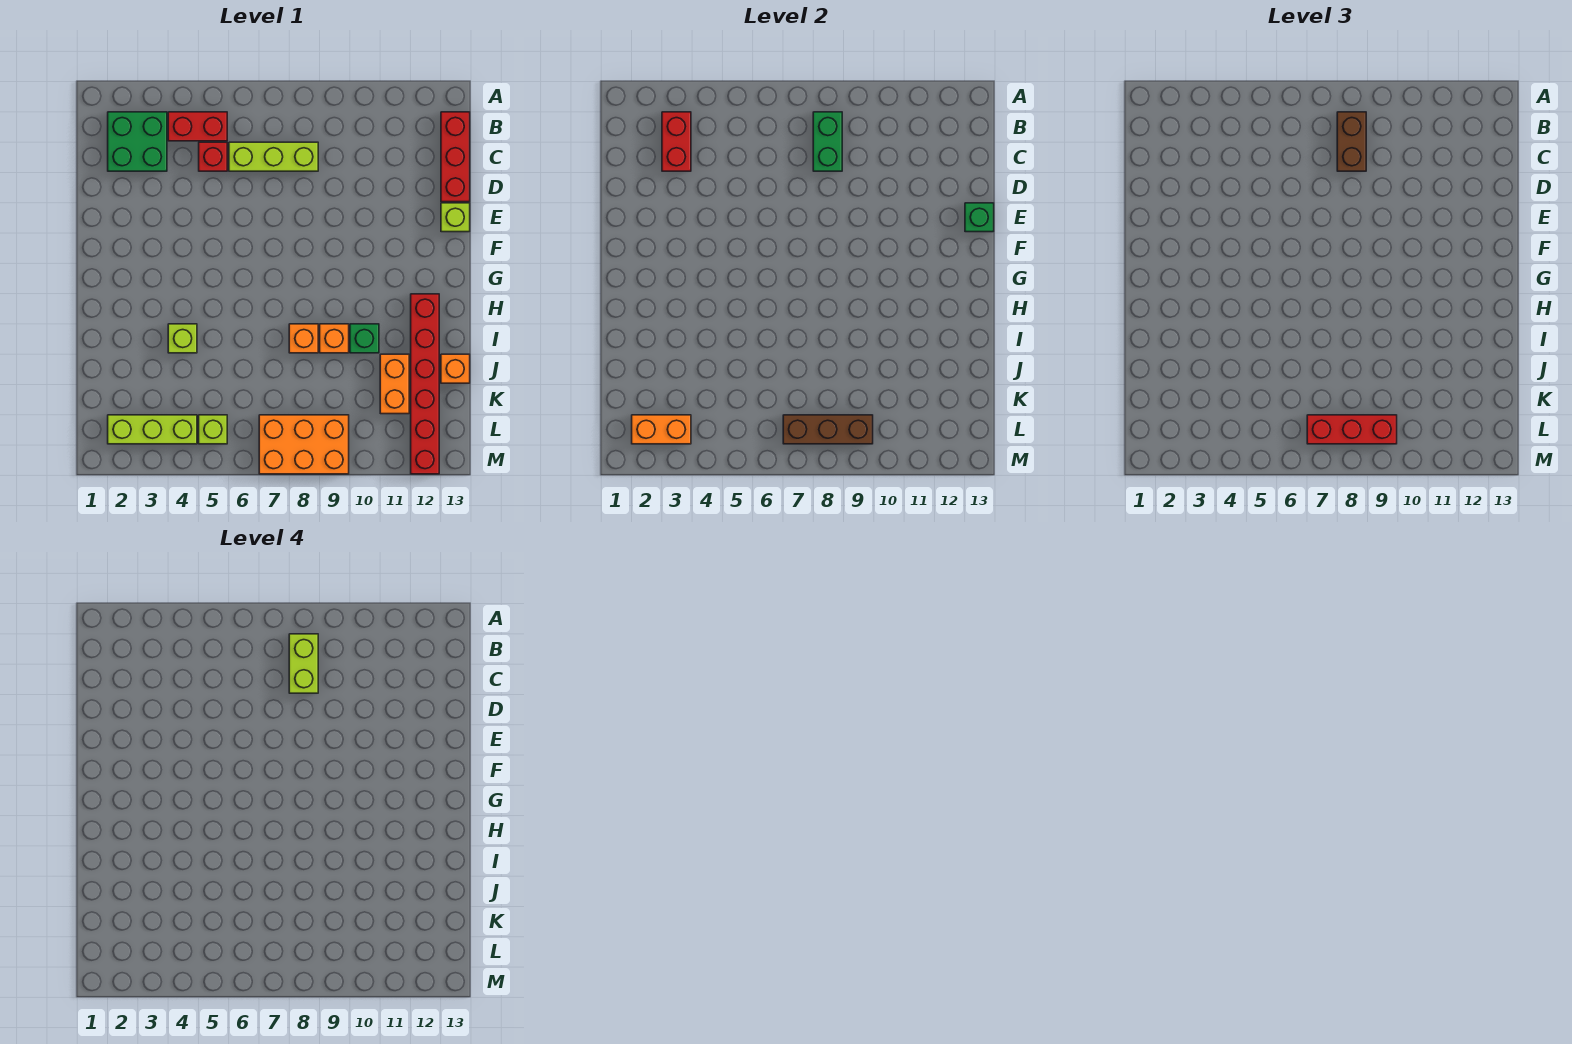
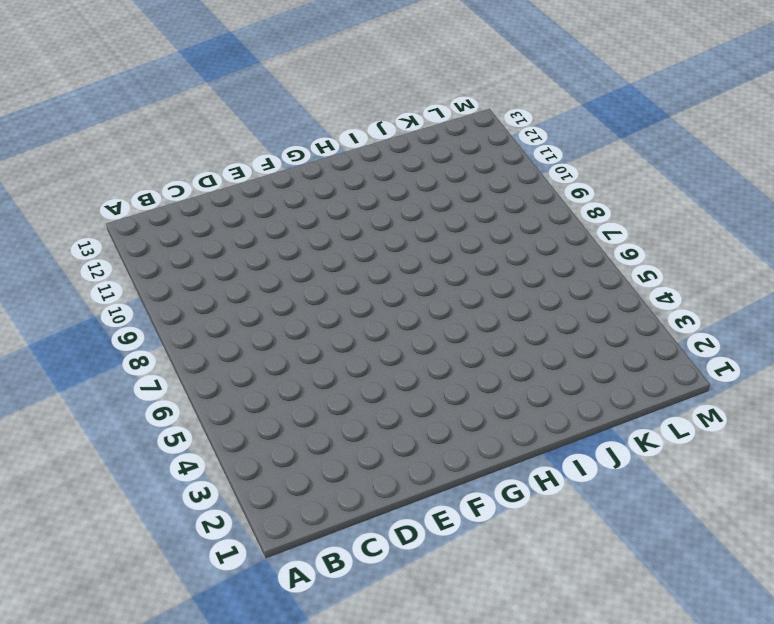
none -> green brick B2:C3 level 1
none -> red brick B4:B5 level 1
none -> red brick B13:D13 level 1

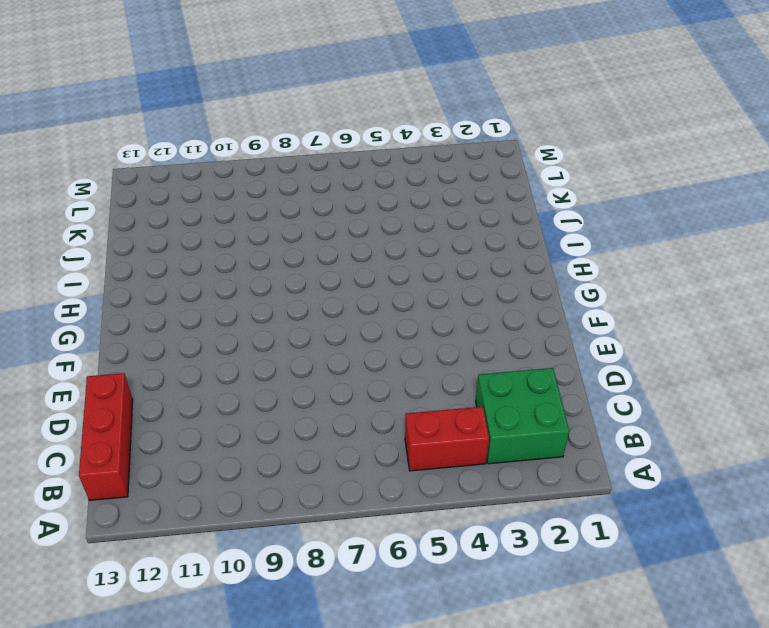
none -> red brick C5 level 1
none -> lime brick C6:C8 level 1
none -> lime brick E13 level 1

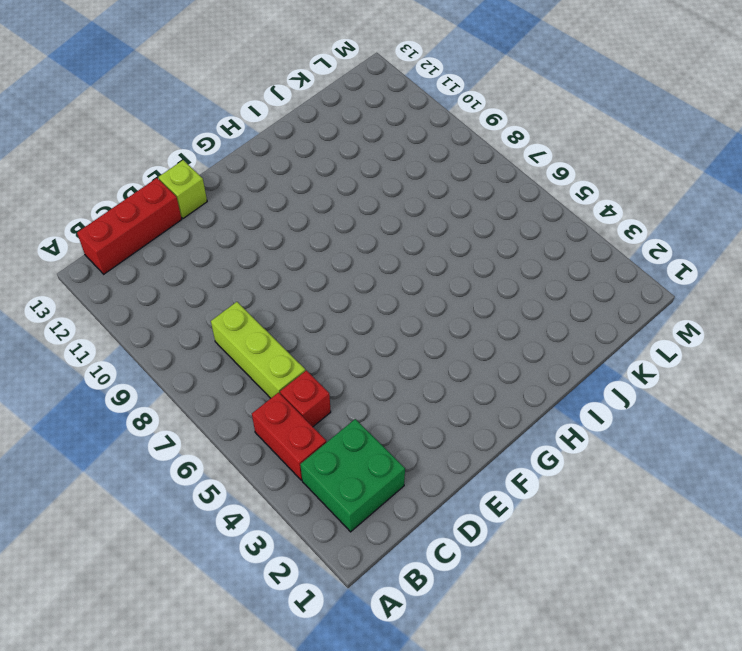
none -> red brick H12:M12 level 1
none -> lime brick I4 level 1
none -> orange brick I8 level 1

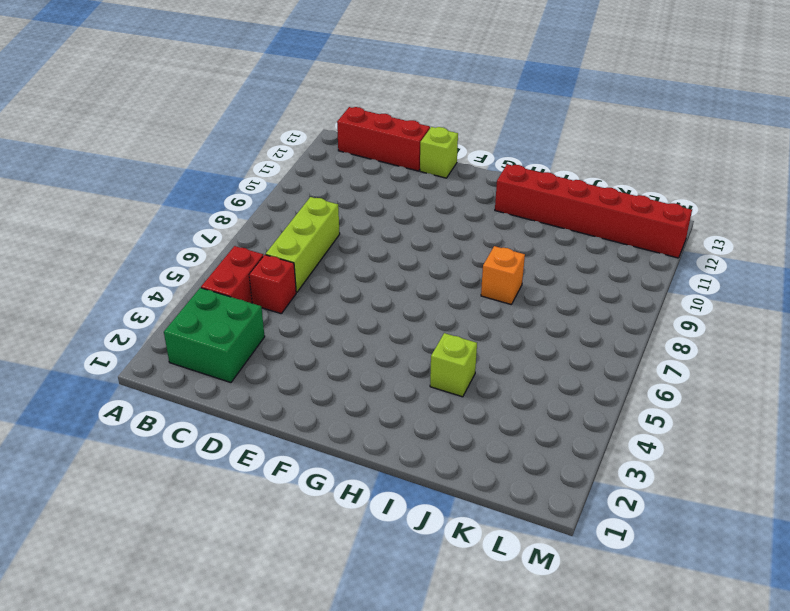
none -> orange brick I9 level 1
none -> green brick I10 level 1
none -> orange brick J11:K11 level 1

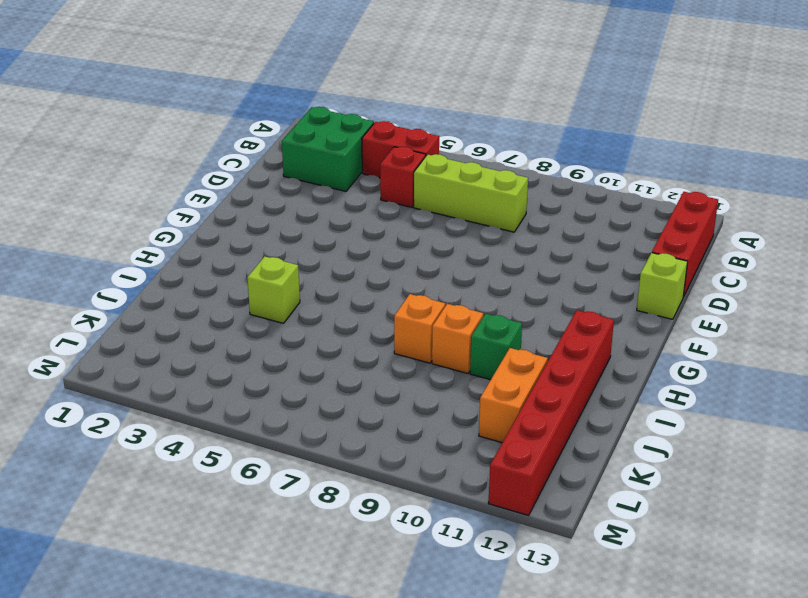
none -> orange brick J13 level 1
none -> lime brick L2:L4 level 1
none -> lime brick L5 level 1

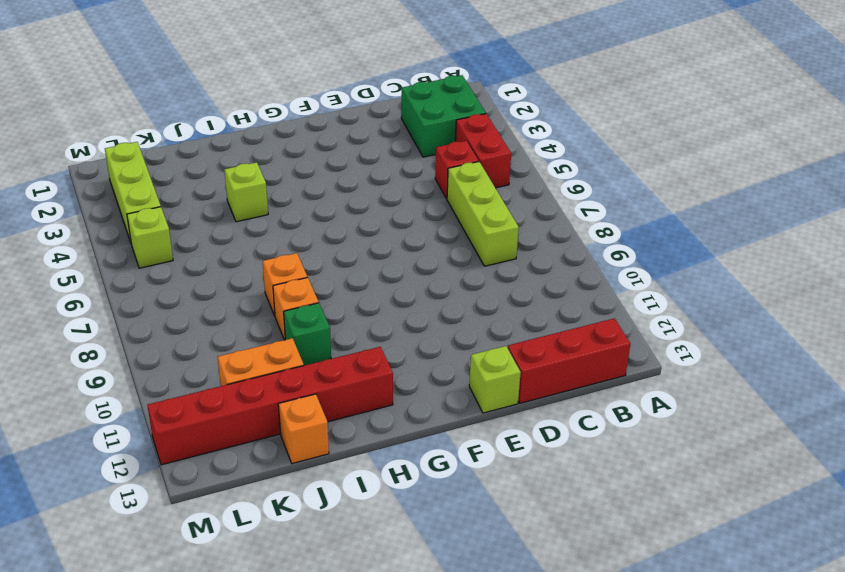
none -> orange brick L7:M9 level 1
none -> red brick B3:C3 level 2
none -> green brick B8:C8 level 2

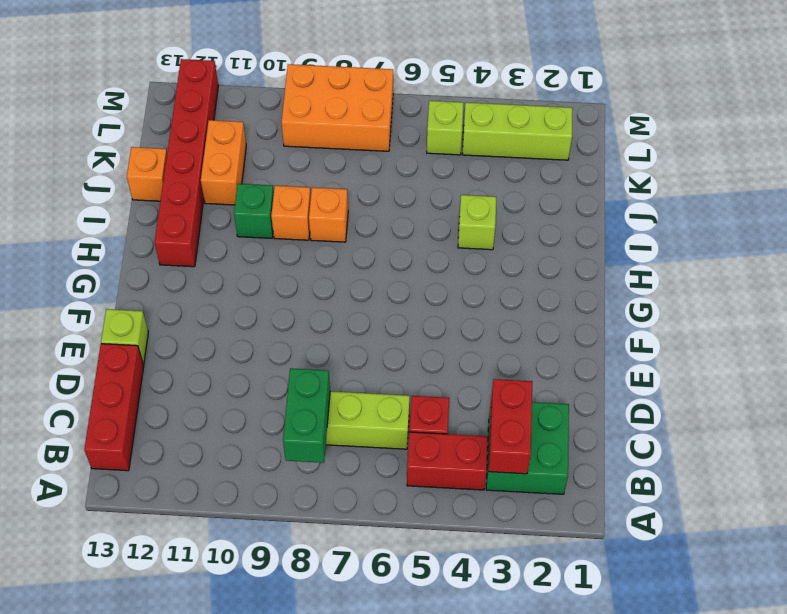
none -> green brick E13 level 2
none -> orange brick L2:L3 level 2
none -> brown brick L7:L9 level 2

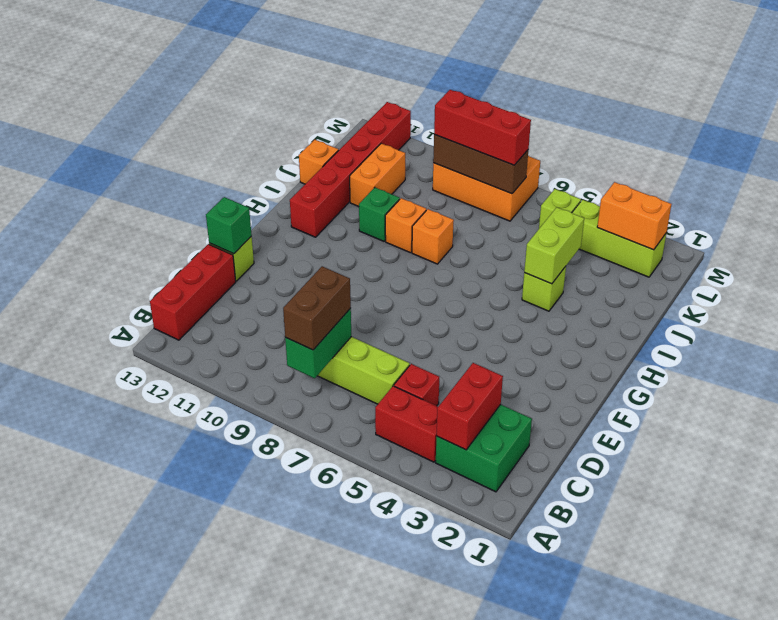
lime brick I4:J4 level 2 -> lime brick B8:C8 level 4

